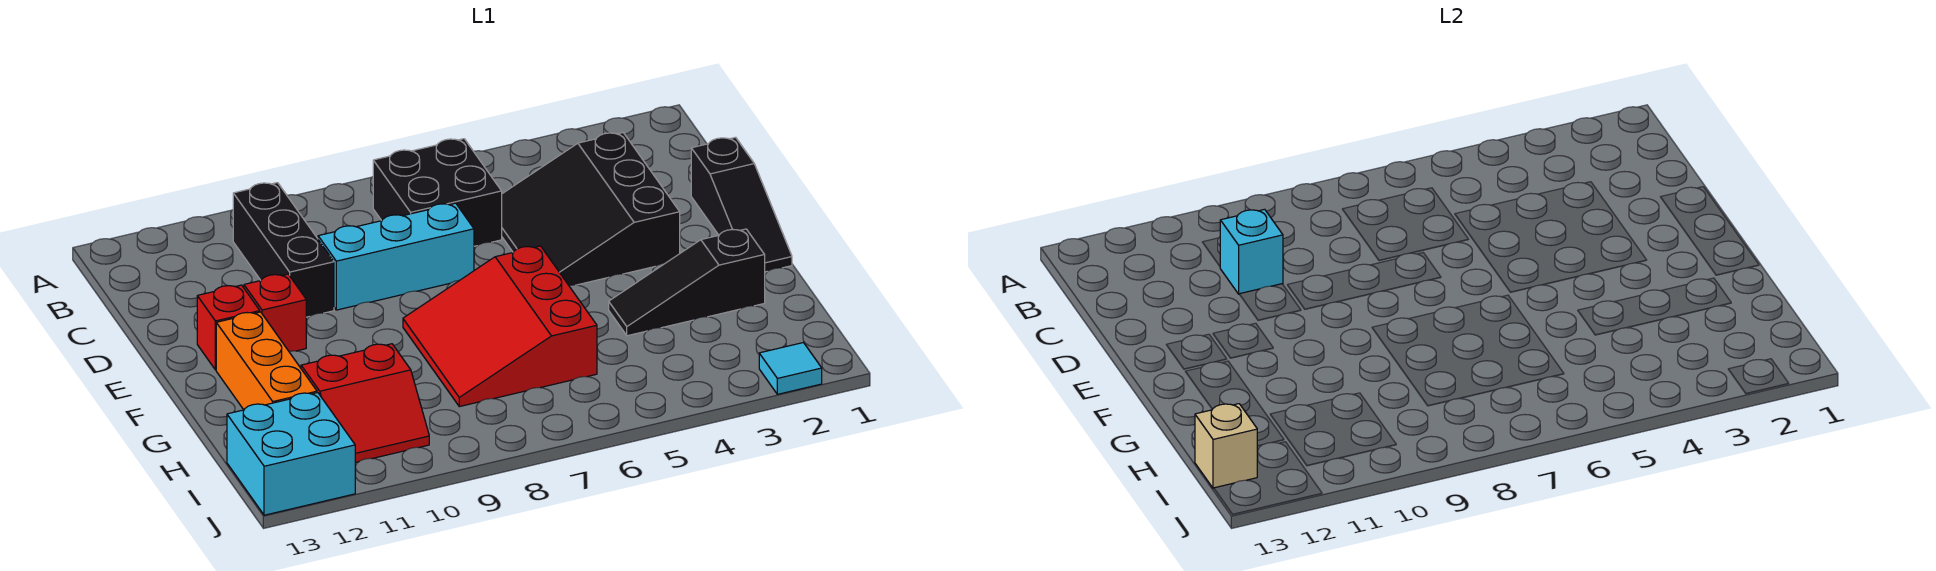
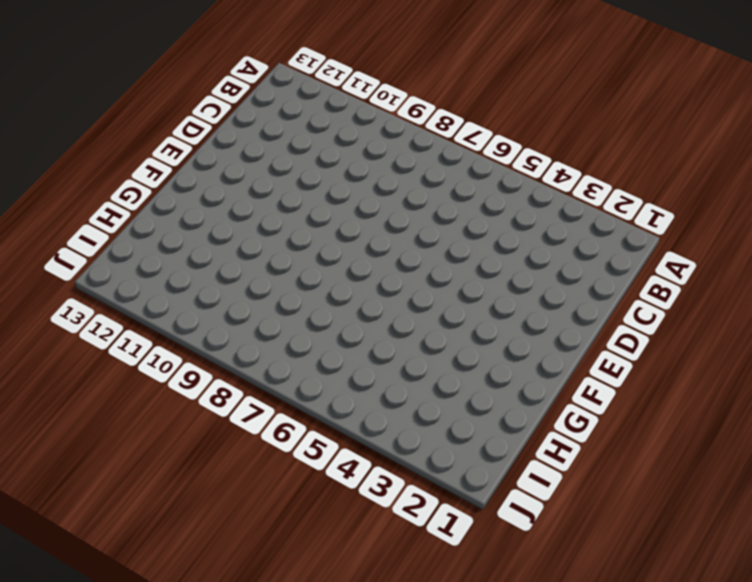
none -> black brick B6:C7 level 1
none -> black brick B10:D10 level 1
none -> black slope C3:E5 level 1 top 3

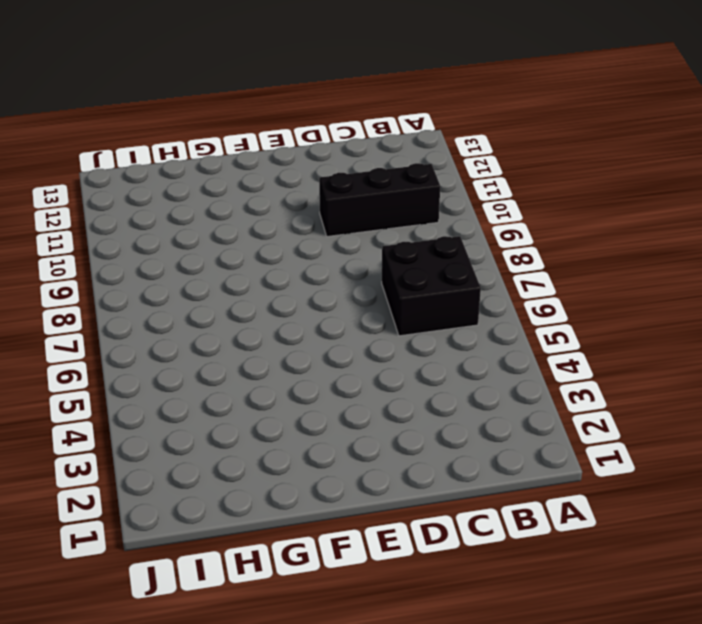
none -> black slope C3:E5 level 1 top 3
none -> black slope D1:F1 level 1 top D
none -> cyan brick D7:D9 level 1

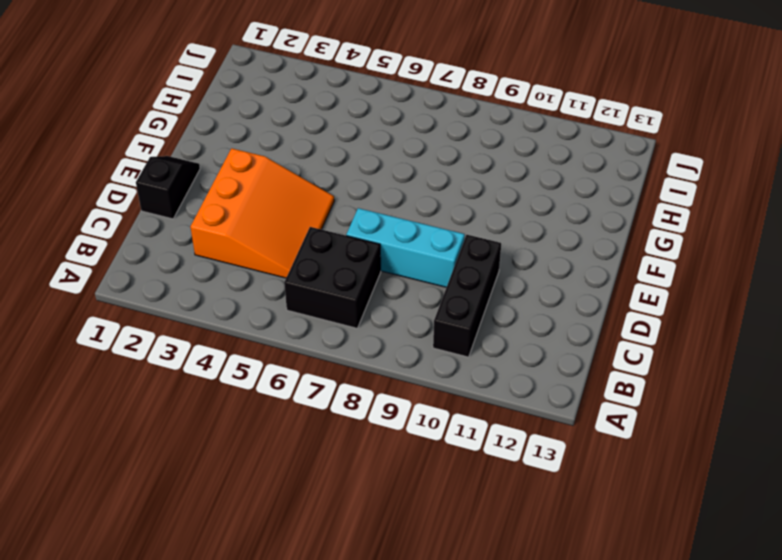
orange slope C3:E5 level 1 top 3 -> black slope C3:E5 level 1 top 3
black slope D1:E1 level 1 top D -> black slope D1:F1 level 1 top D
none -> red brick E11 level 1
none -> red brick E12 level 1
none -> red slope F6:H8 level 1 top 6

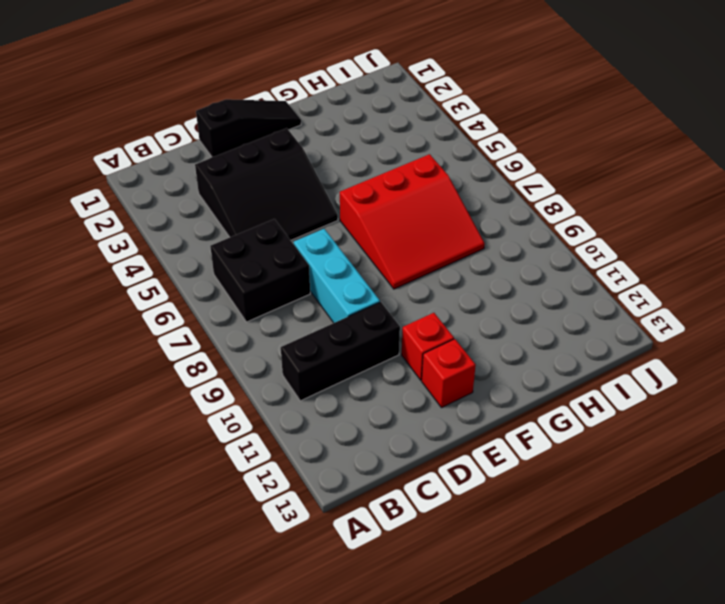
none -> orange brick F12:H12 level 1
none -> black slope G2:G4 level 1 top 2
none -> red slope H10:I11 level 1 top H

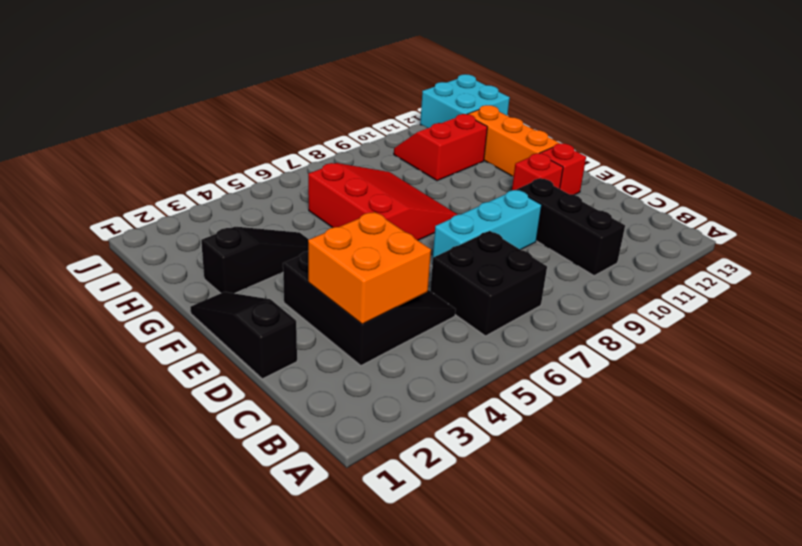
orange brick C3:D4 level 2 -> none
none -> cyan tile J2 level 1
none -> cyan brick C10 level 2
none -> tan brick I13 level 2

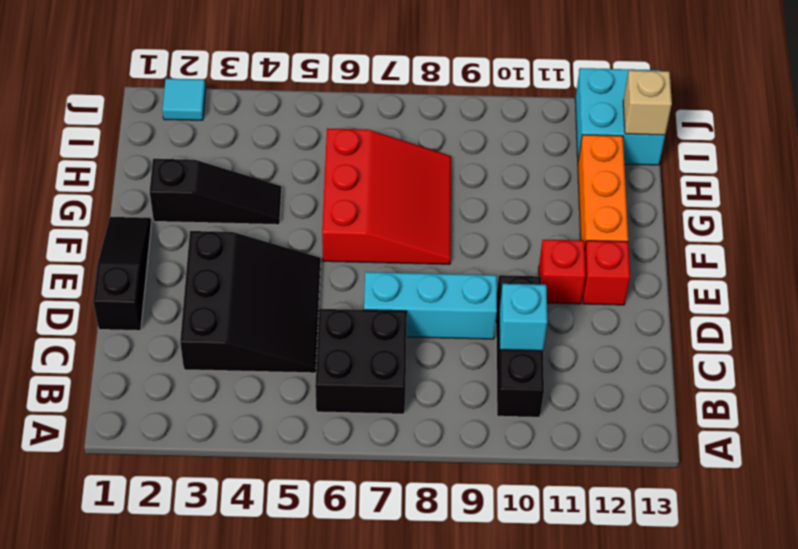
none -> red slope H10:I11 level 1 top H

